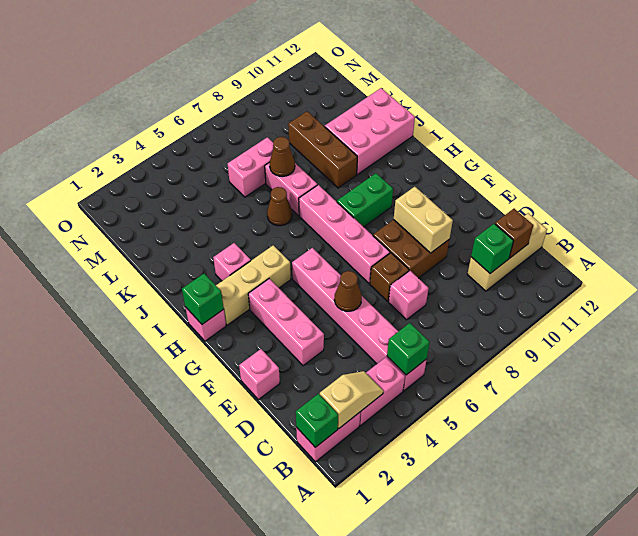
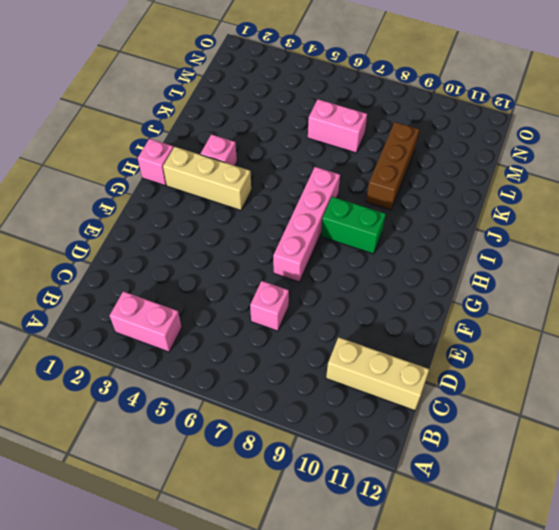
none -> pink brick B1:B2 level 1
none -> pink brick B5:G5 level 1
none -> pink brick E1 level 1

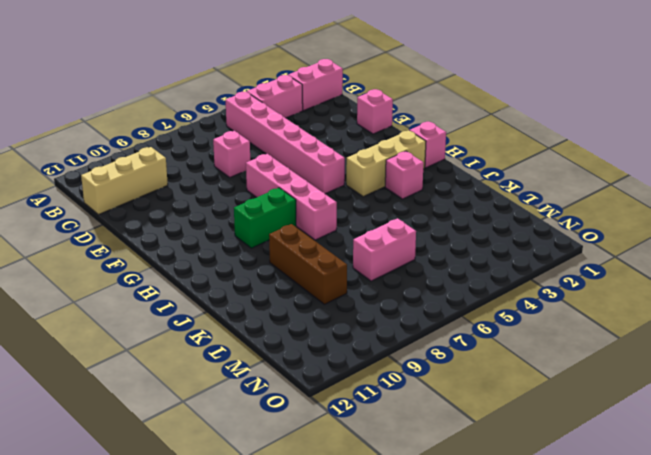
none -> pink brick E3:G3 level 1
none -> brown brick E7 level 1
none -> brown brick E8:F9 level 1

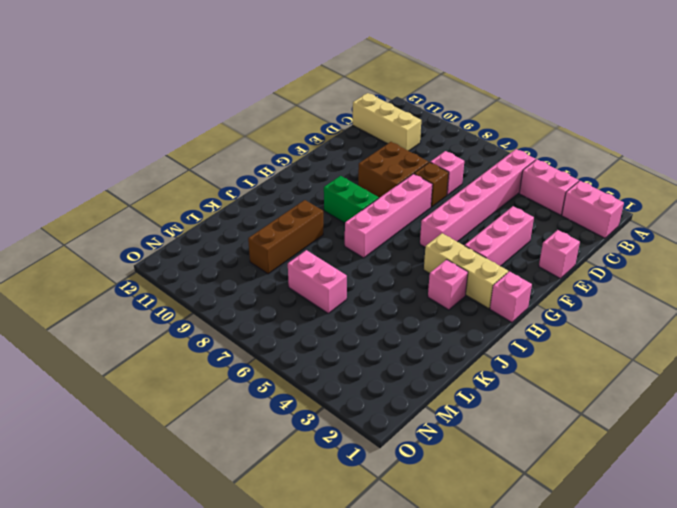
none -> brown cone J6 level 1
none -> pink brick J7:K7 level 1
none -> pink brick J10:K12 level 1

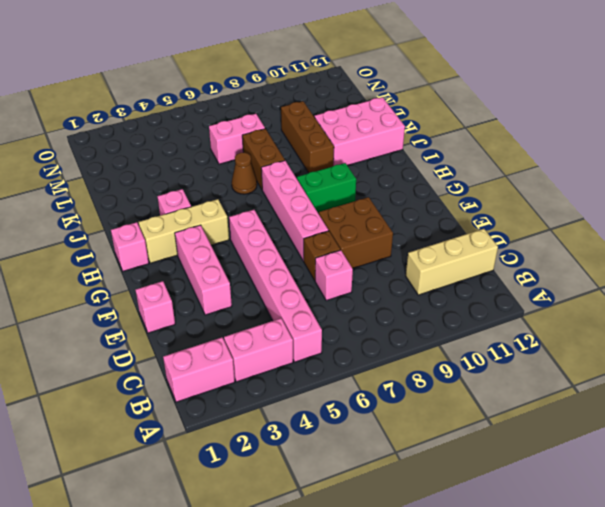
brown brick J7:K7 level 1 -> pink brick J7:K7 level 1
none -> green brick B1 level 2
none -> tan slope B2:B3 level 2 top 2
none -> green brick B5 level 2

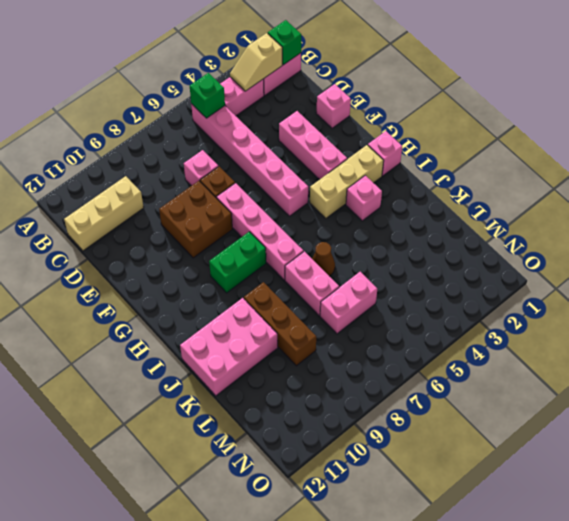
none -> green brick C10 level 2
none -> brown brick C11 level 2
none -> brown cone E5 level 2

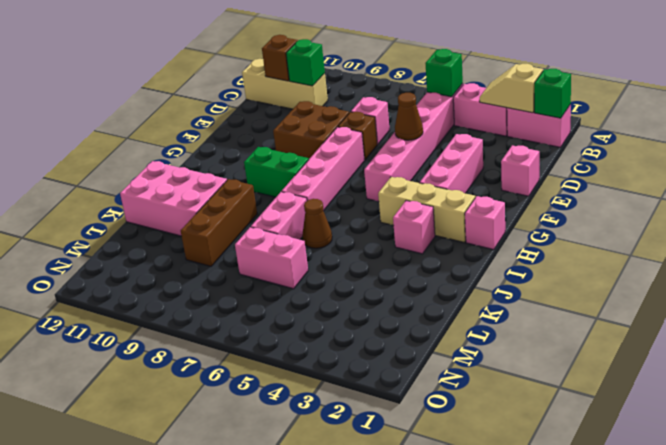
none -> tan brick E9:F9 level 2
none -> green brick H1 level 2
none -> brown cone K7 level 2

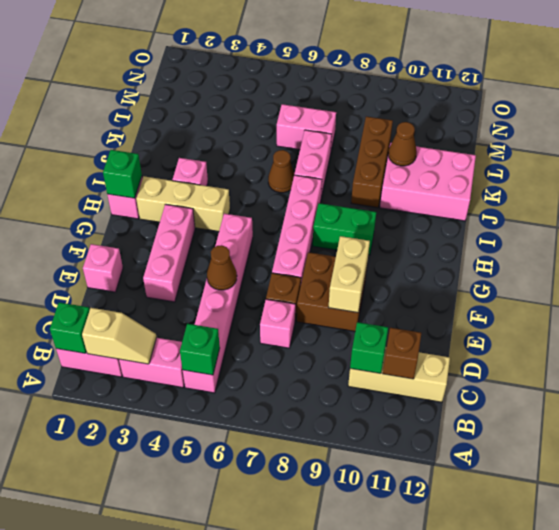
brown cone K10 level 2 -> brown cone K7 level 2

